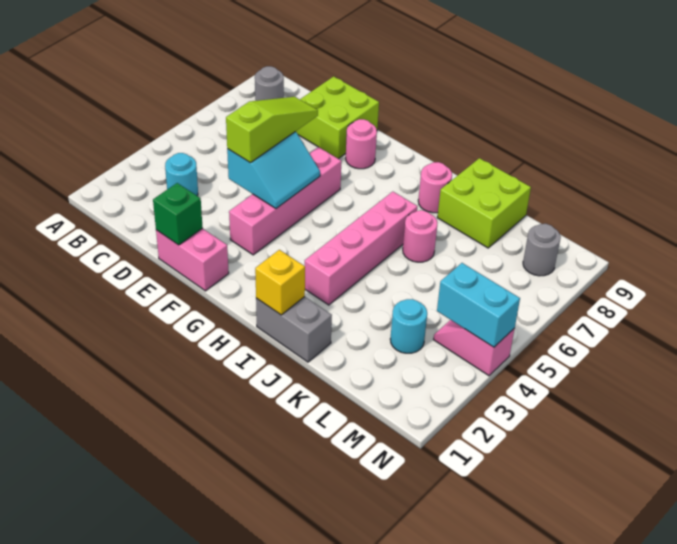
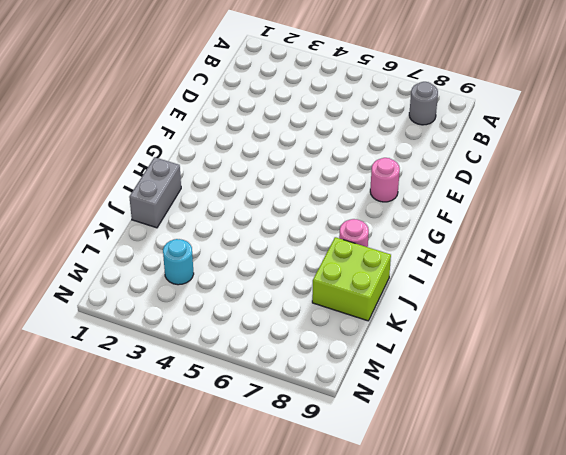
none -> cyan round brick C3 level 1
none -> lime brick D8:E9 level 1
none -> pink brick E1:F1 level 1

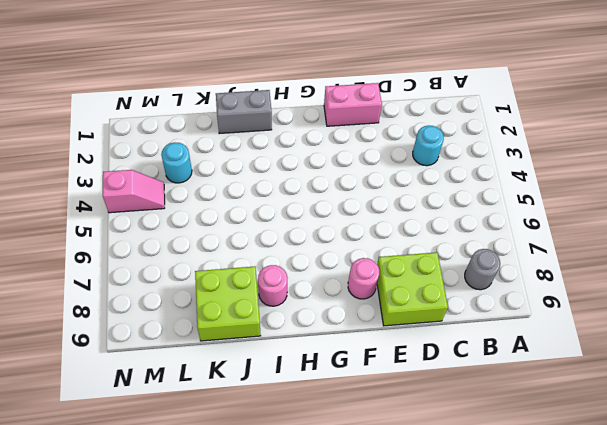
none -> pink brick F3:F6 level 1
none -> pink brick I3:I6 level 1
none -> pink round brick J6 level 1

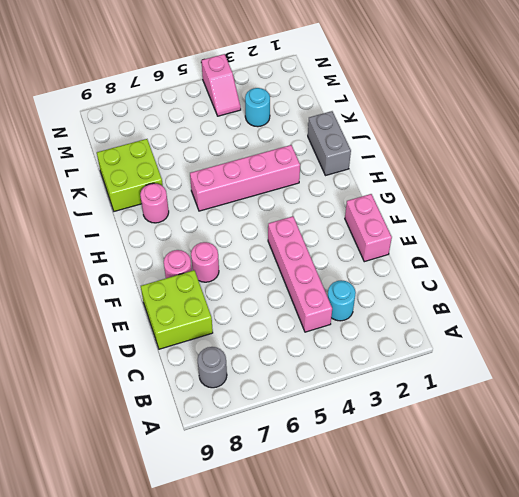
pink brick C4:F4 level 1 -> pink brick F3:F6 level 1
pink round brick F7 level 1 -> pink round brick J6 level 1
none -> grey round brick M8 level 1
none -> green brick E1 level 2
none -> cyan slope E4:F5 level 2 top E

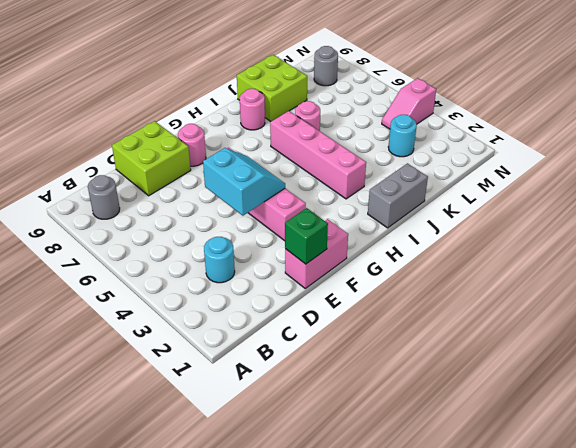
none -> yellow brick I1 level 2
none -> cyan brick M4:N4 level 2
none -> lime slope E4:E6 level 3 top 4

